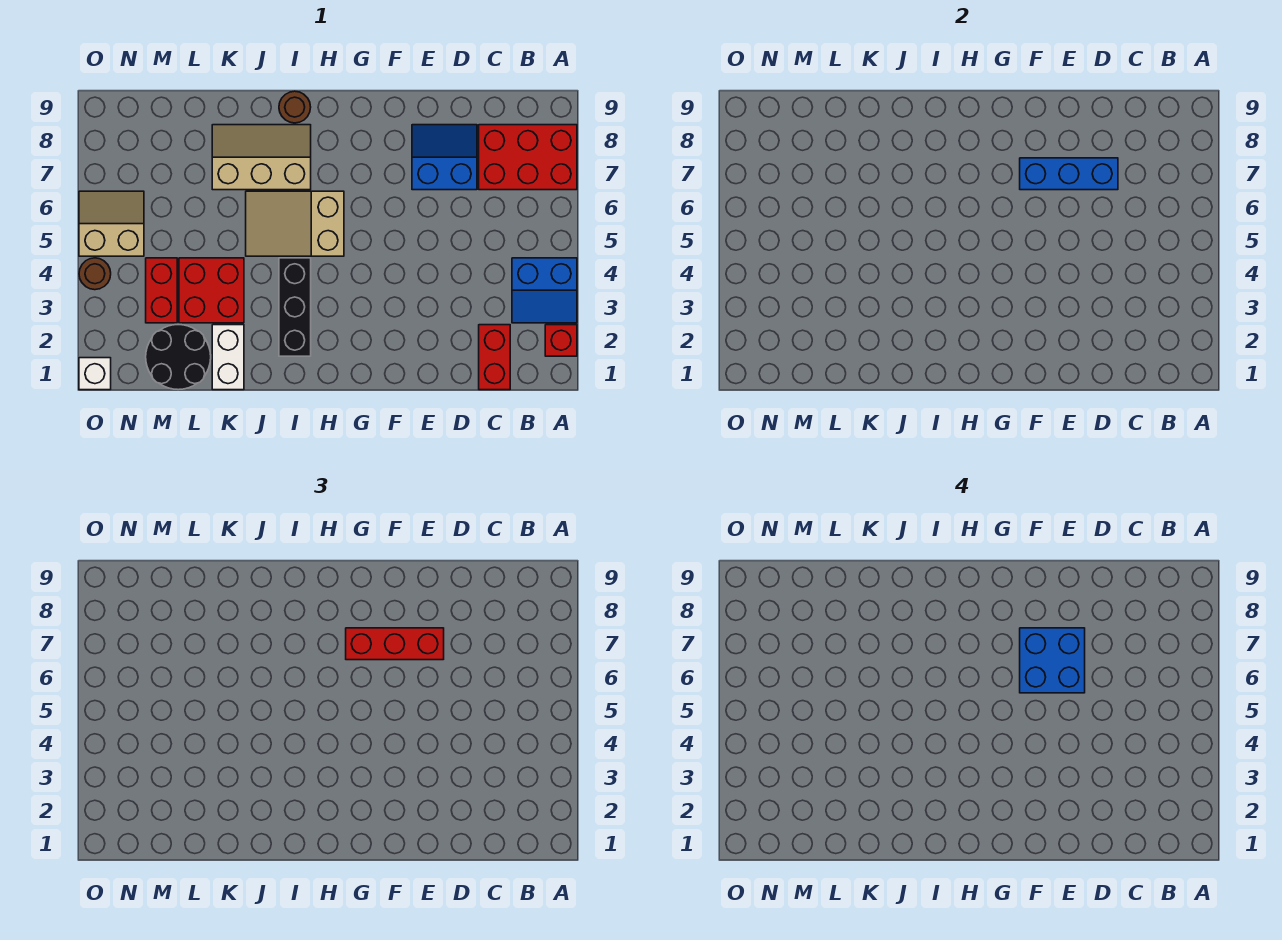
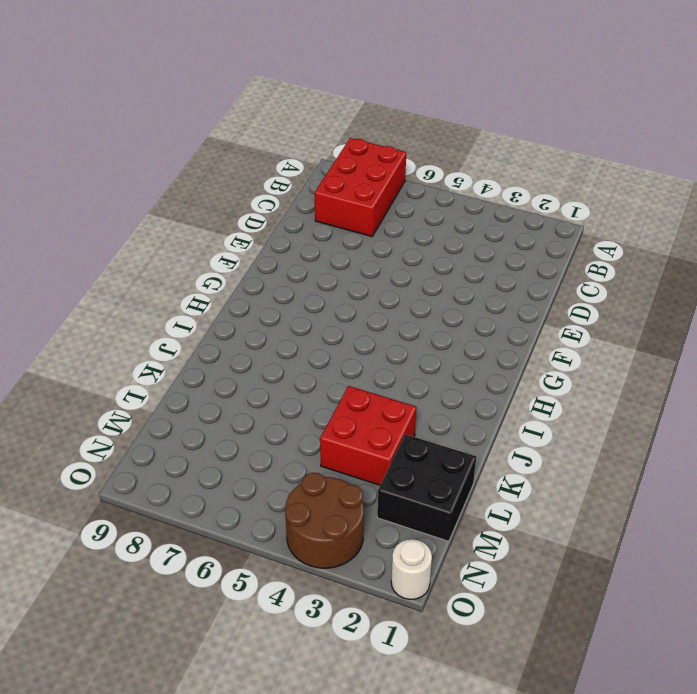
black brick L1:M2 level 1 -> black round brick L1:M2 level 1
brown round brick N3:O4 level 1 -> brown round brick O4 level 1
white round brick O1 level 1 -> white brick O1 level 1
none -> red brick A2 level 1
none -> blue slope A3:B4 level 1 top 4
none -> red brick C1:C2 level 1

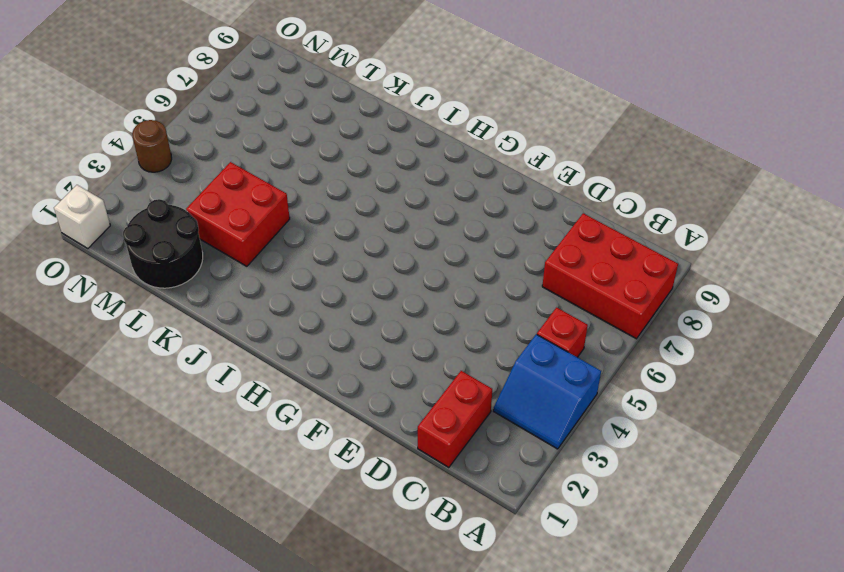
red brick B5 level 1 -> red brick A2 level 1
none -> blue slope D7:E8 level 1 top 7
none -> tan slope H5:J6 level 1 top H
none -> black brick I2:I4 level 1

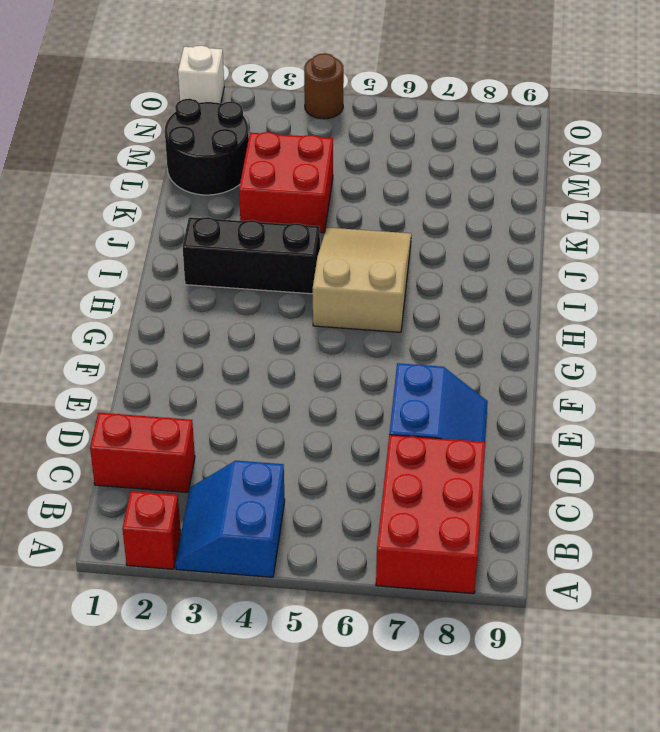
none -> tan slope I7:K8 level 1 top 7
none -> brown round brick I9 level 1
none -> white brick K1:K2 level 1

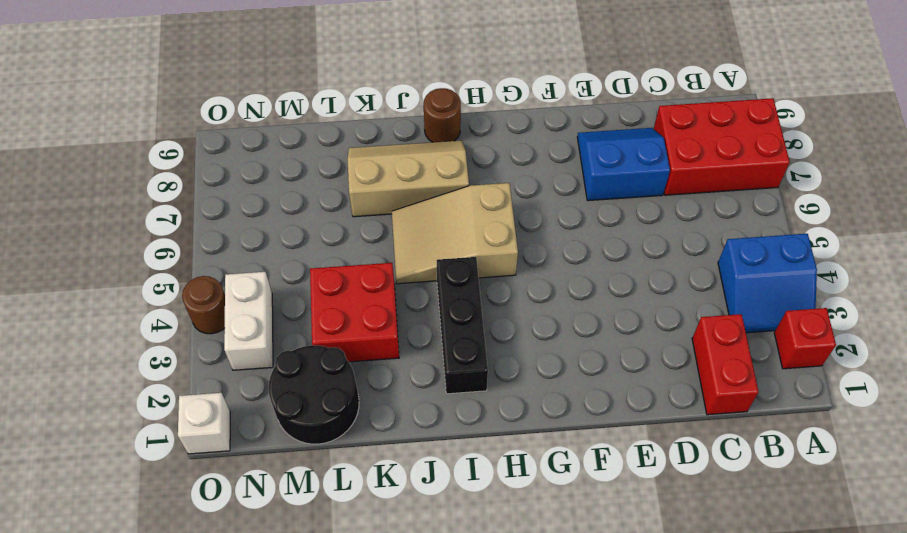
white brick N3:N4 level 1 -> white brick K1:K2 level 1
none -> red brick M3:M4 level 1
none -> tan slope N5:O6 level 1 top 5
none -> blue brick D7:F7 level 2

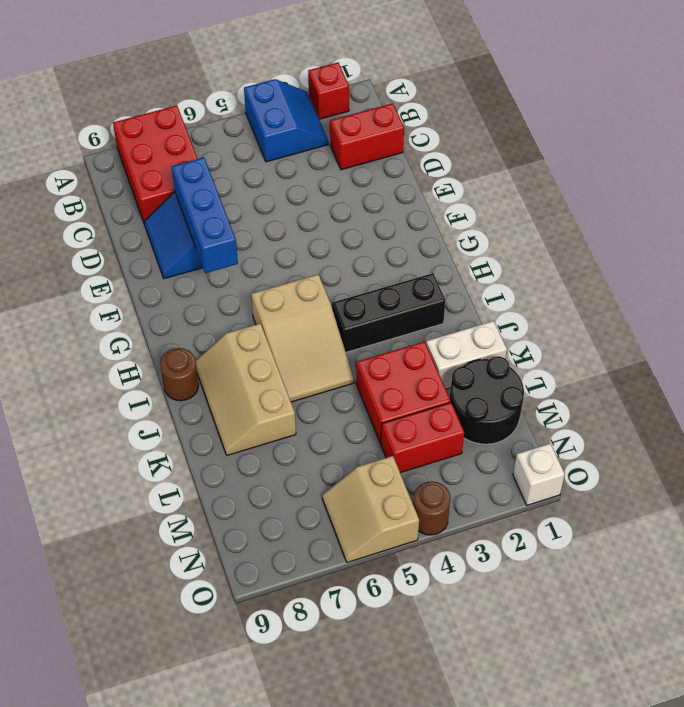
none -> red brick E7:G7 level 3
none -> blue brick E6:F7 level 4

